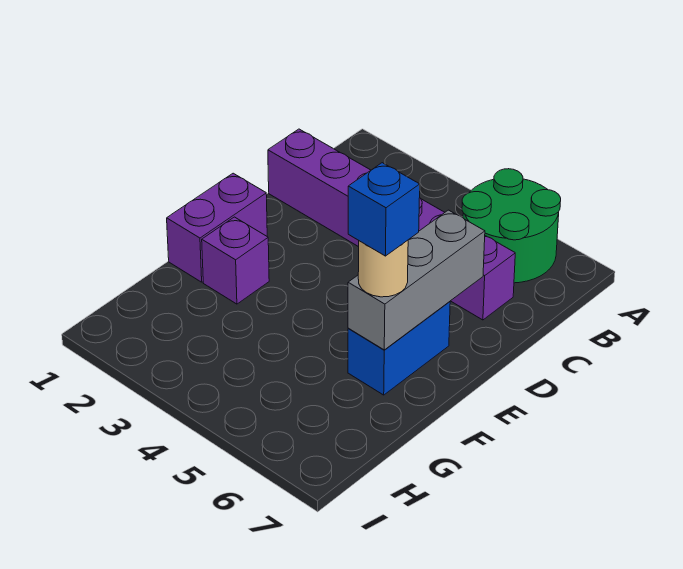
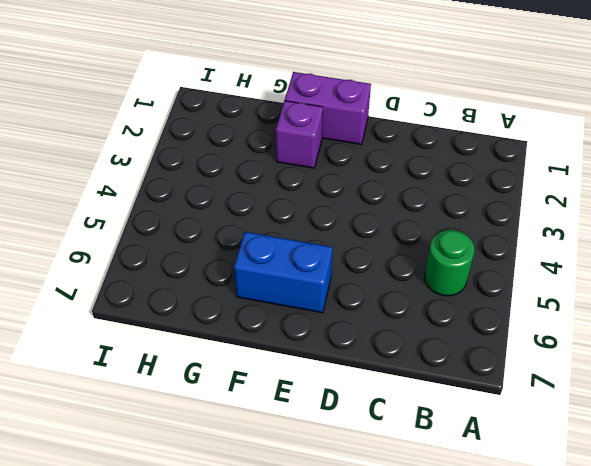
green round brick B5 level 1 -> green round brick A5:B6 level 1
none -> purple brick C1:C6 level 1
none -> grey brick D6:F6 level 2

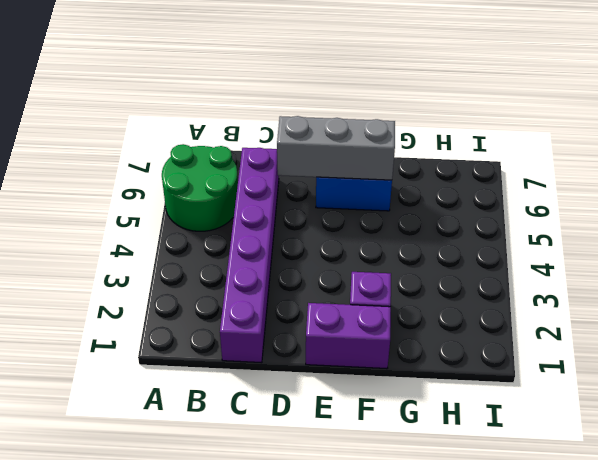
none -> tan round brick F6 level 3
none -> blue brick F6 level 4

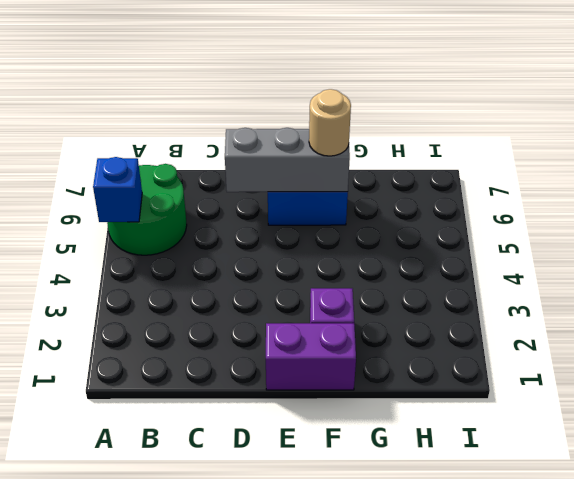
blue brick A5 level 2 -> blue brick F6 level 4
none -> purple brick C1:C6 level 1

